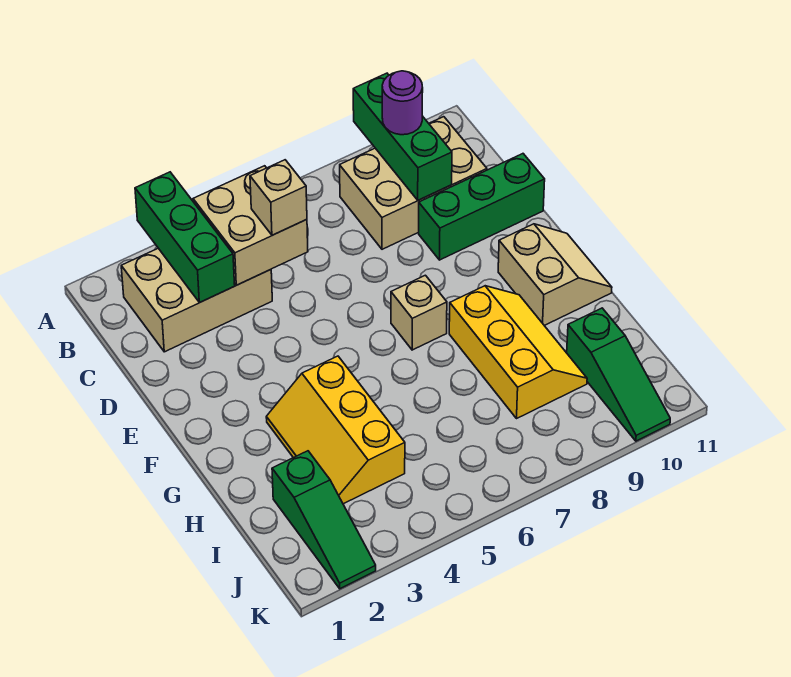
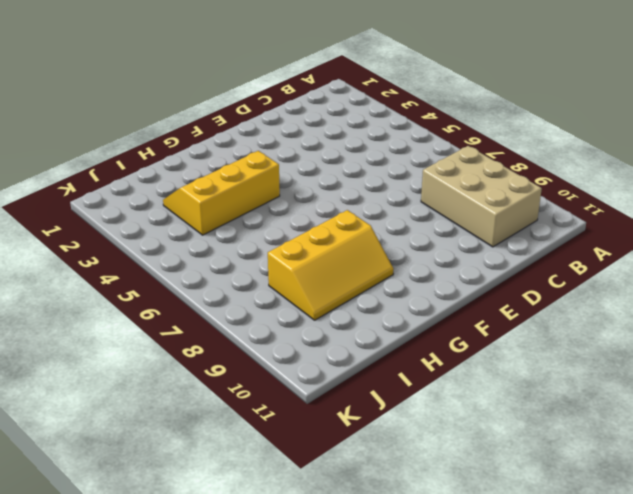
none -> tan brick B2:C4 level 1
none -> green brick D9:D11 level 1
none -> tan brick F7 level 1

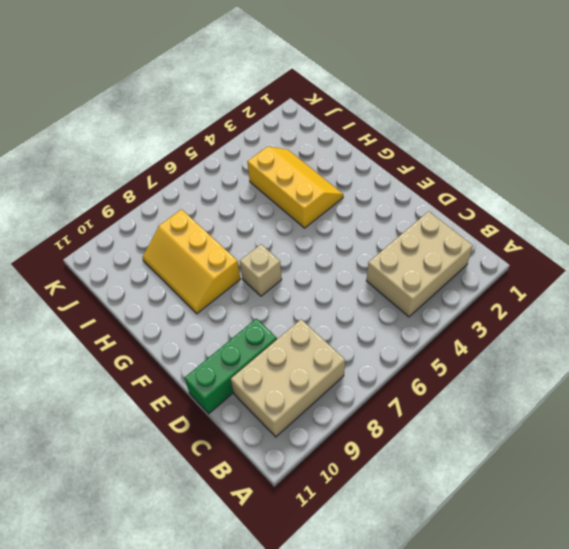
none -> tan slope F10:G11 level 1 top 10
none -> green slope I2:K2 level 1 top I
none -> green slope I10:K10 level 1 top I

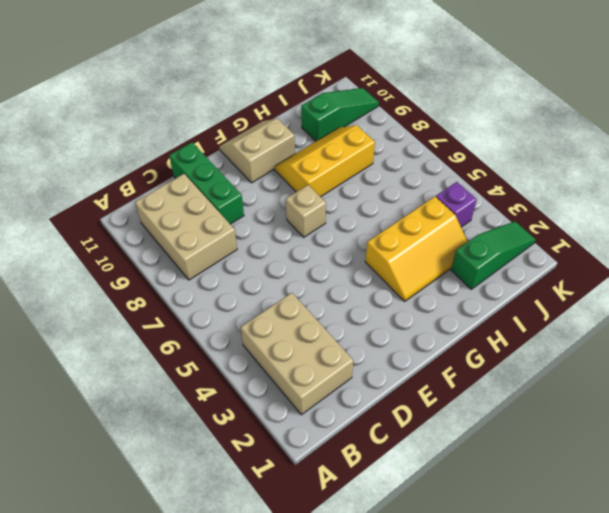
purple brick J4 level 1 -> none
none -> green brick A3:C3 level 2
none -> green brick A9:C9 level 2
none -> tan brick B4:C5 level 2

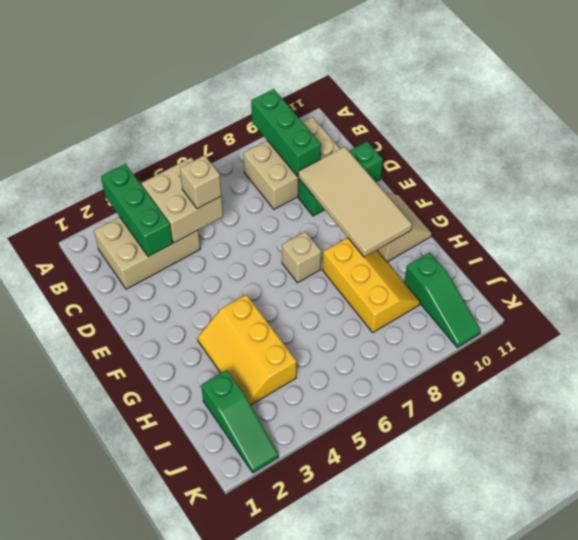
tan tile D9:G10 level 2 -> none
none -> purple round brick B9 level 3

